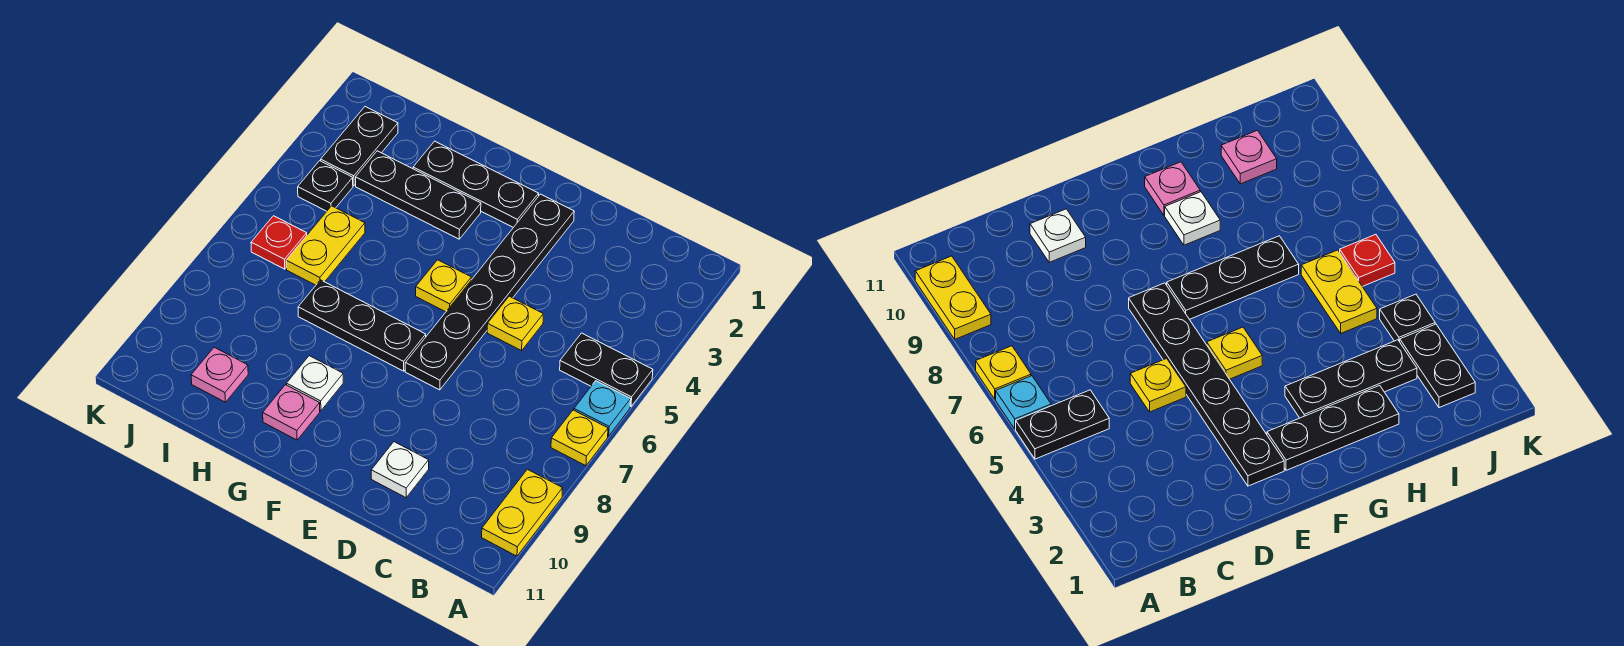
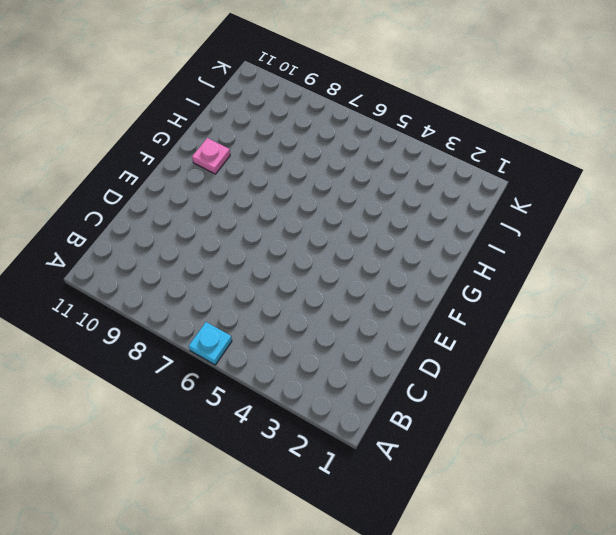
none -> black plate A5:B5 level 1
none -> yellow plate A7 level 1
none -> yellow plate A9:A10 level 1

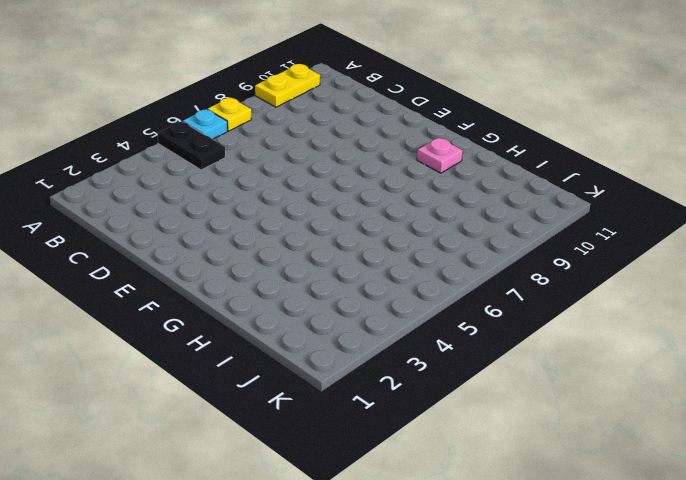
none -> yellow plate D5 level 1
none -> white plate D10 level 1
none -> black plate E2:E7 level 1

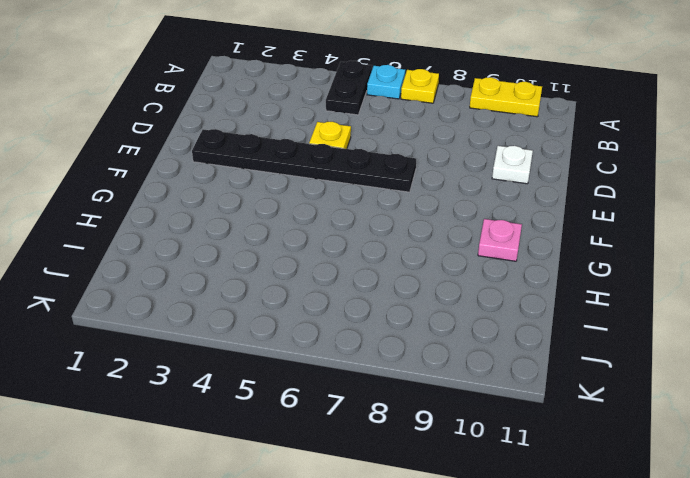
none -> black plate F2:H2 level 1
none -> yellow plate F5 level 1
none -> black plate F7:H7 level 1

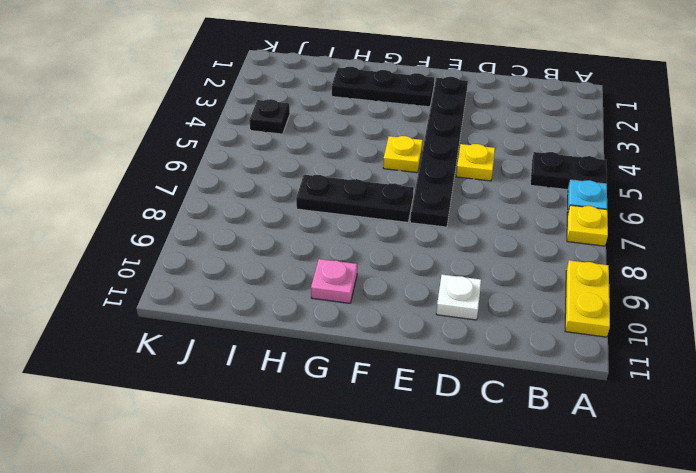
none -> black plate G3:I3 level 1
none -> white plate G9 level 1
none -> yellow plate I5:I6 level 1

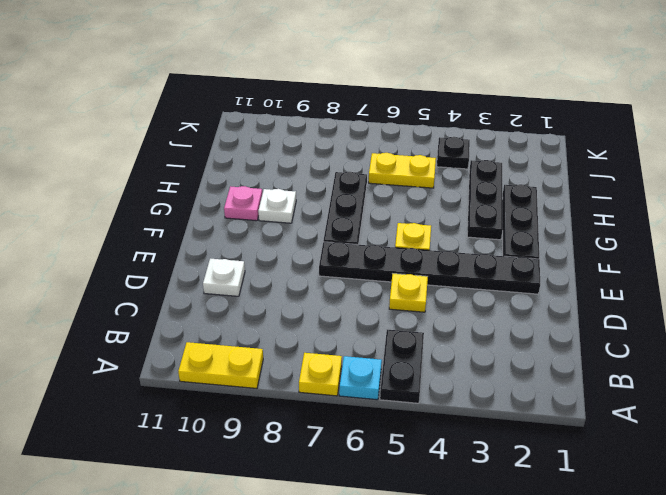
none -> pink plate I10 level 1
none -> black plate J2:J3 level 1
none -> red plate J6 level 1

